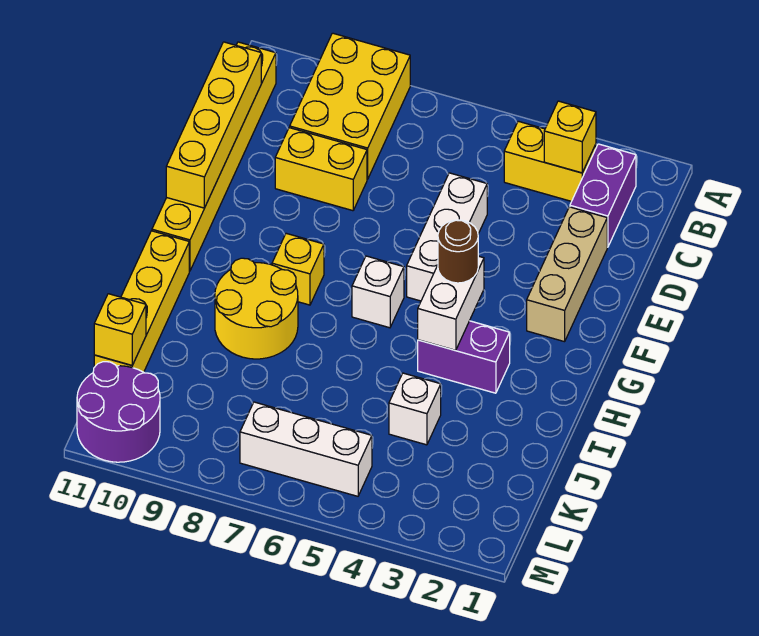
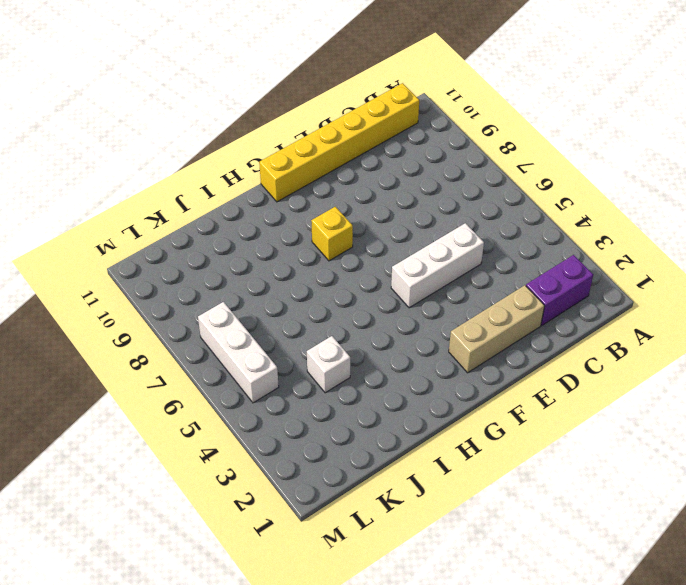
none -> yellow brick A8:C9 level 1
none -> yellow brick B3:B4 level 1
none -> yellow brick D8:D9 level 1

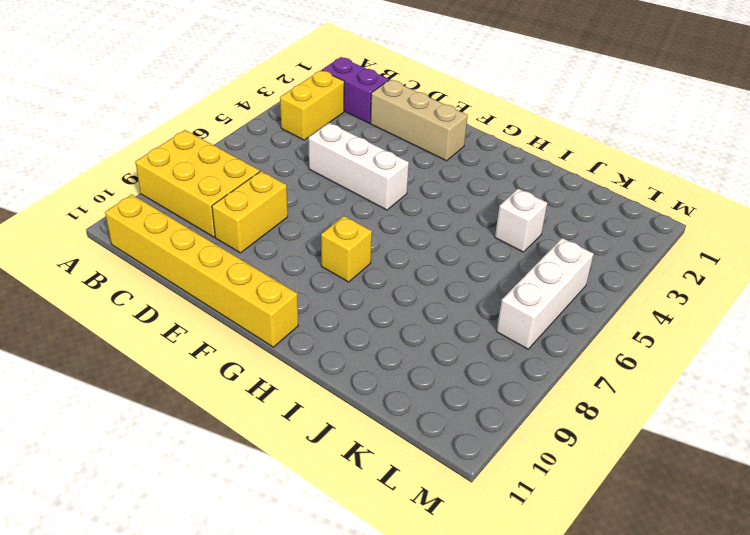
none -> white brick G6 level 1
none -> purple brick H3:H4 level 1
none -> yellow round brick H8:I9 level 1

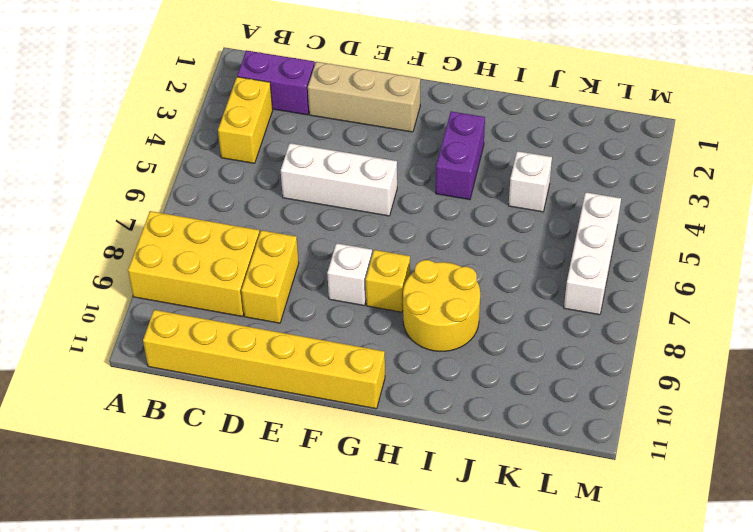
white brick F8 level 1 -> white brick G6 level 1
none -> yellow brick H11:K11 level 1
none -> purple round brick L10:M11 level 1
none -> yellow brick B3 level 2

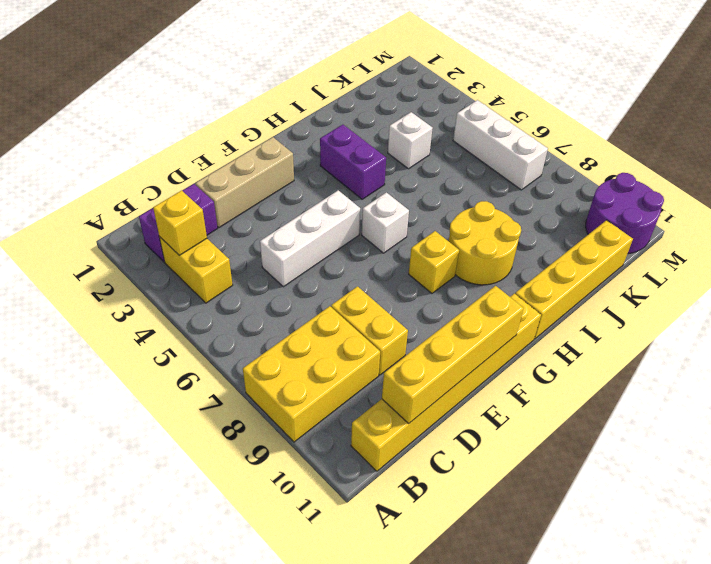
none -> white brick G4:H4 level 2
none -> yellow brick K11 level 2
none -> brown round brick G4 level 3

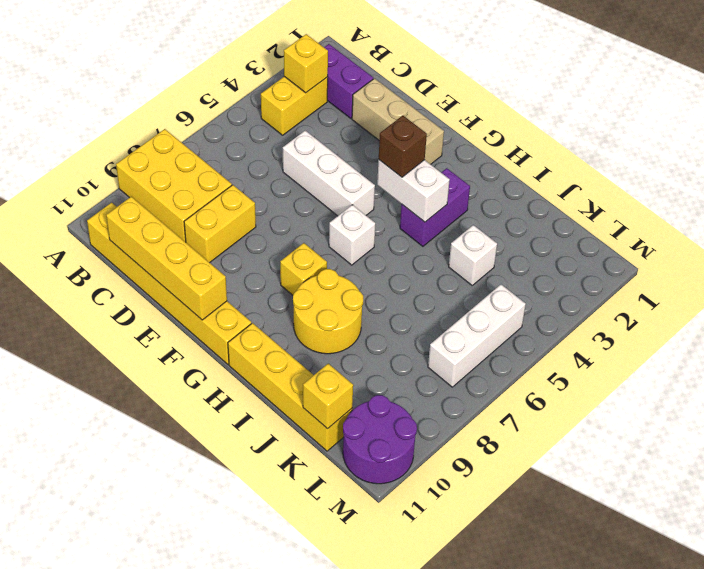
brown brick G4 level 3 -> brown round brick G4 level 3

